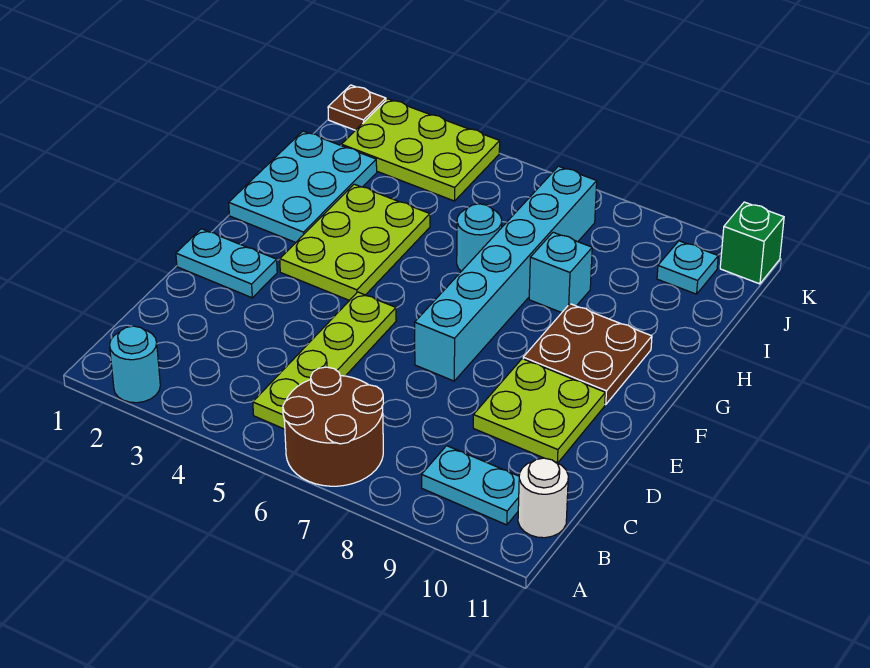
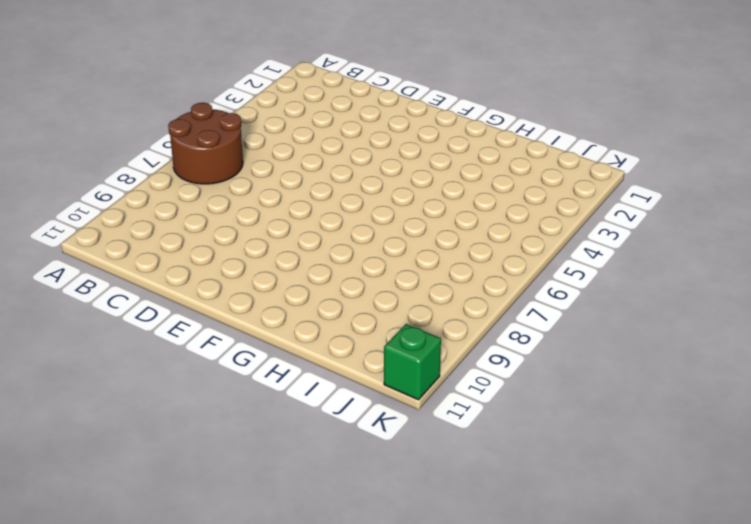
none -> cyan round brick A2 level 1
none -> lime plate B5:E5 level 1
none -> cyan plate B9:B10 level 1

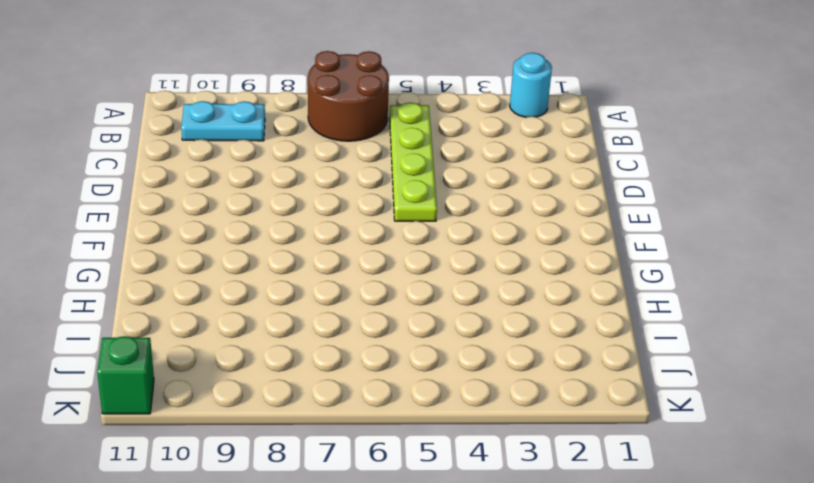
none -> white round brick B11 level 1
none -> lime plate D9:E10 level 1
none -> cyan plate E1:E2 level 1

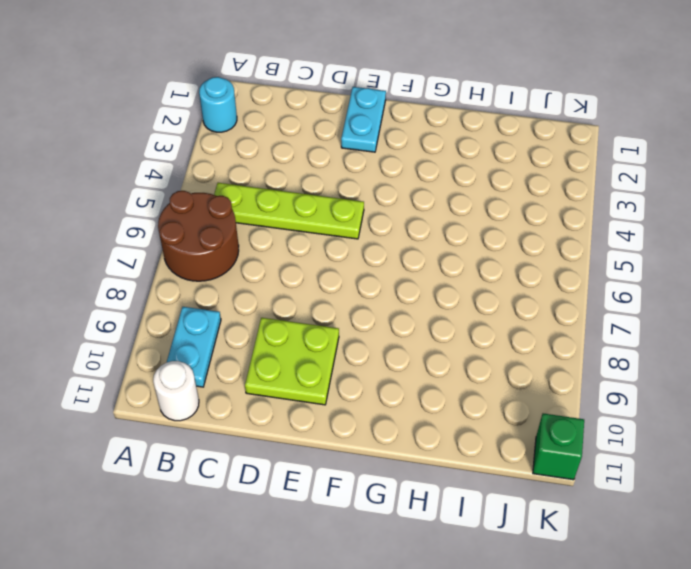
none -> cyan brick E7:J7 level 1
none -> lime plate F3:H4 level 1
none -> brown plate F9:G10 level 1

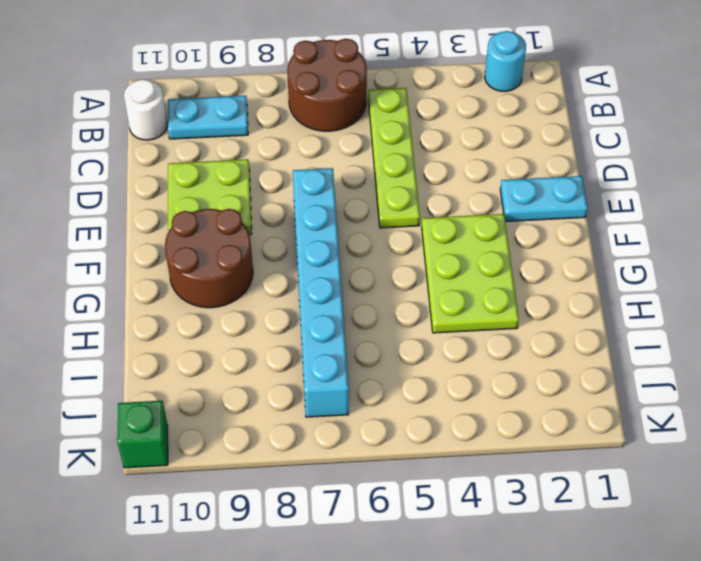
brown round brick F9:G10 level 1 -> brown plate F9:G10 level 1
none -> cyan plate G1:I2 level 1
none -> cyan round brick H6 level 1
none -> cyan brick H8 level 1

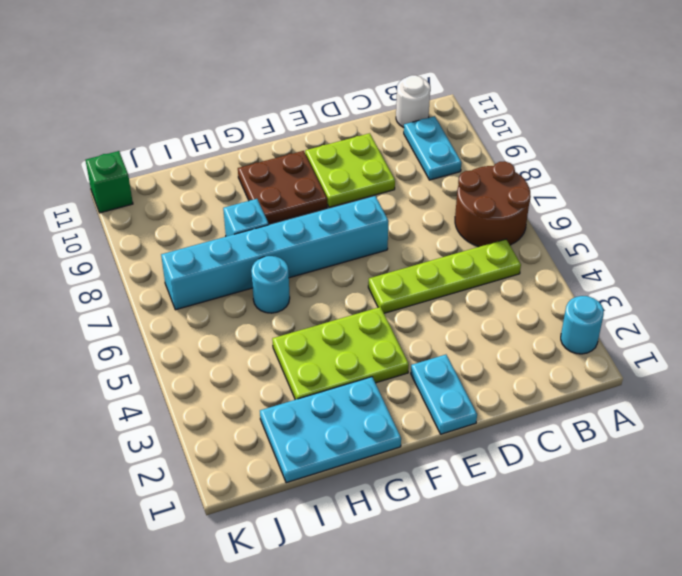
none -> lime plate J2:K4 level 1
none -> cyan plate J10 level 1
none -> brown plate K1 level 1

